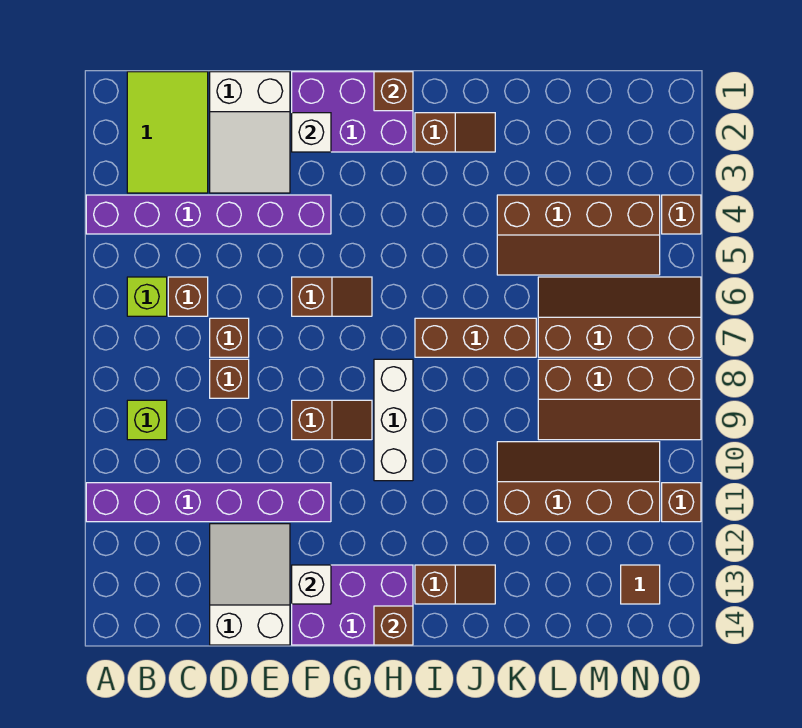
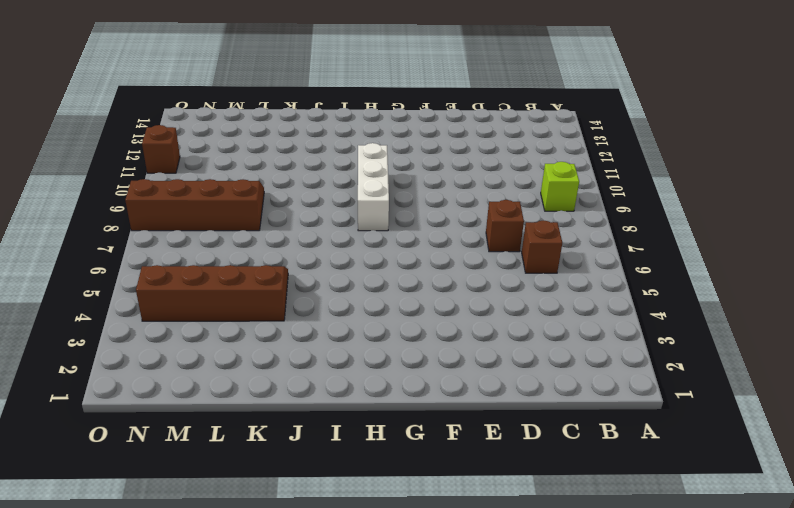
none -> purple brick A4:F4 level 1
none -> purple brick A11:F11 level 1
none -> lime tile B1:C3 level 1

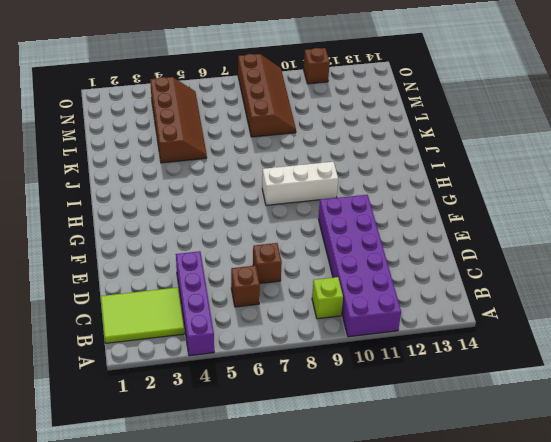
purple brick A4:D4 level 1 -> purple brick A4:F4 level 1
purple brick A10:F11 level 1 -> purple brick A11:F11 level 1
none -> lime brick B6 level 1
none -> white slope D1:E3 level 1 top 1
none -> brown brick D8 level 1

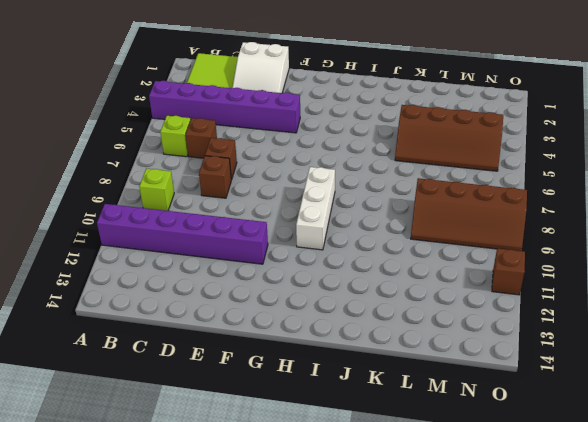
none -> white slope D12:E14 level 1 top 14
none -> purple brick F1:H2 level 1
none -> brown slope F6:G6 level 1 top F

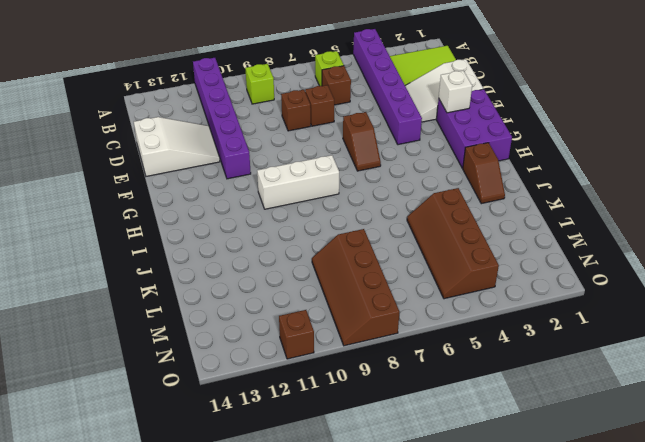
none -> brown slope F9:G9 level 1 top F
none -> purple brick F13:H14 level 1
none -> brown brick I7:K7 level 1

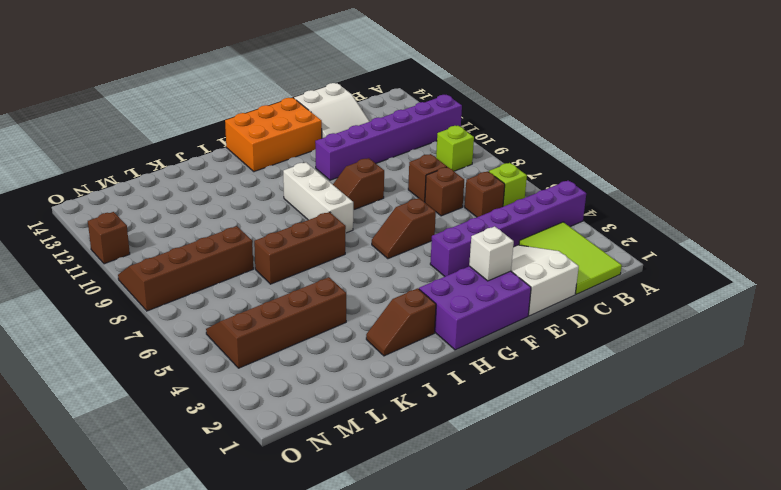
orange brick F13:H14 level 1 -> purple brick F13:H14 level 1
none -> brown slope I13:J13 level 1 top I
none -> brown slope K10:N11 level 1 top 11
none -> brown slope L6:O7 level 1 top 7

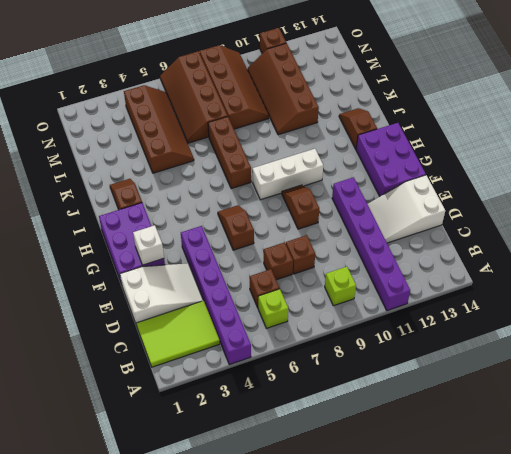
none -> brown tile N13 level 1
none -> brown brick O4 level 1
none -> white brick F13 level 2

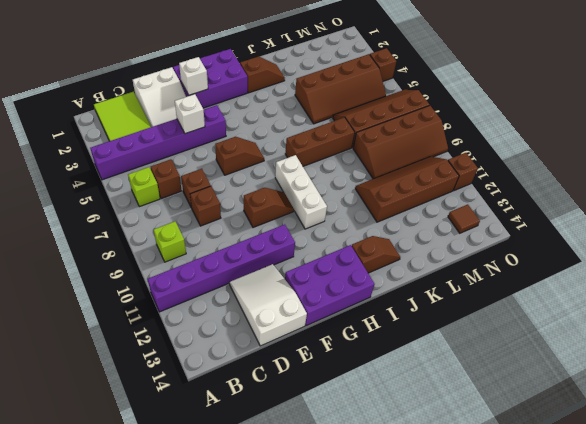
white brick E4 level 2 -> white brick F13 level 2
none -> brown brick H1 level 2
none -> brown brick H14 level 2

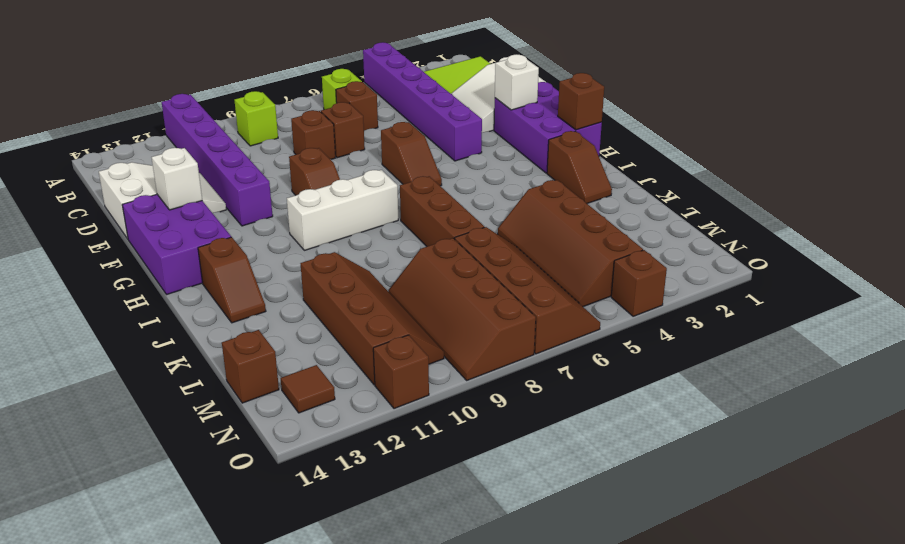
brown brick M14 level 1 -> brown brick H14 level 2

